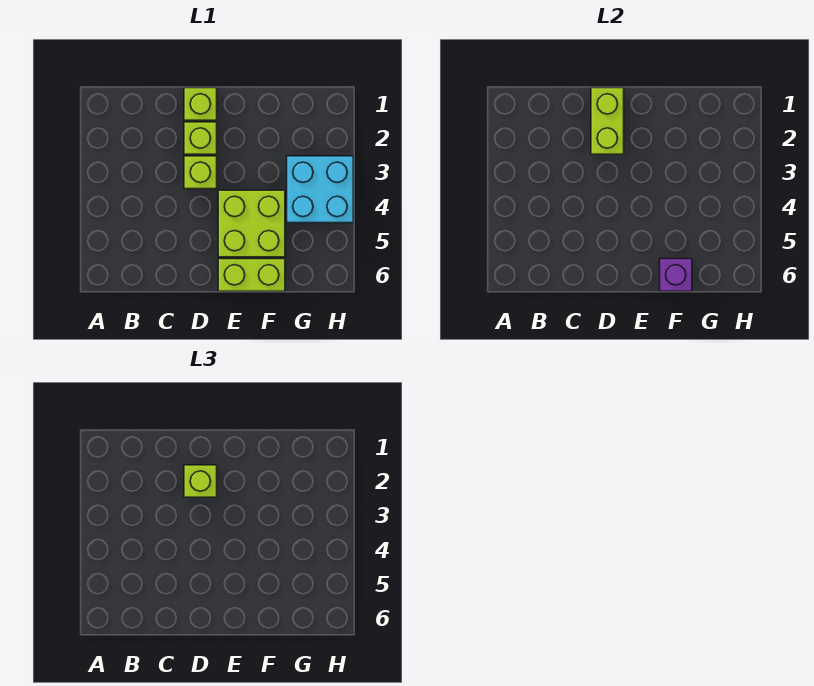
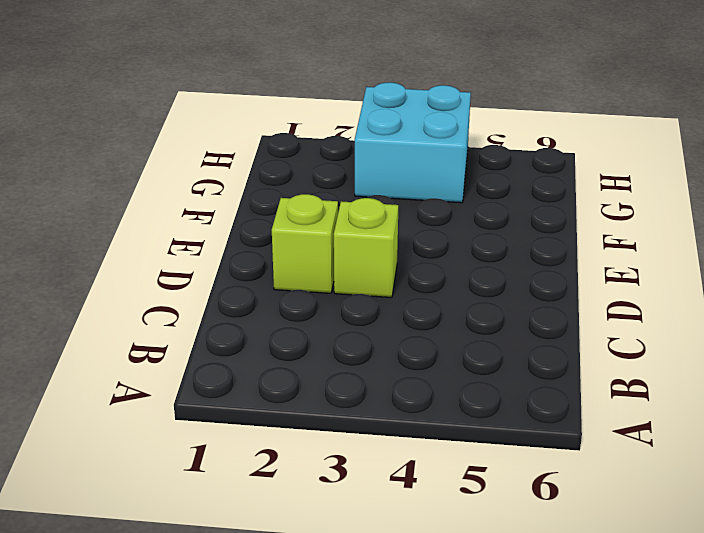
none -> lime brick D1 level 1
none -> lime brick E4:F5 level 1

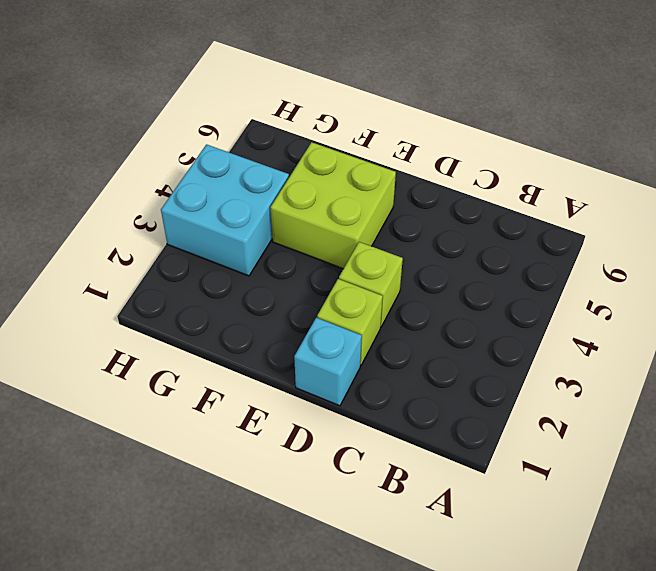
cyan brick D1 level 1 -> lime brick D1 level 1
none -> lime brick E6:F6 level 1
none -> lime brick D1:D2 level 2

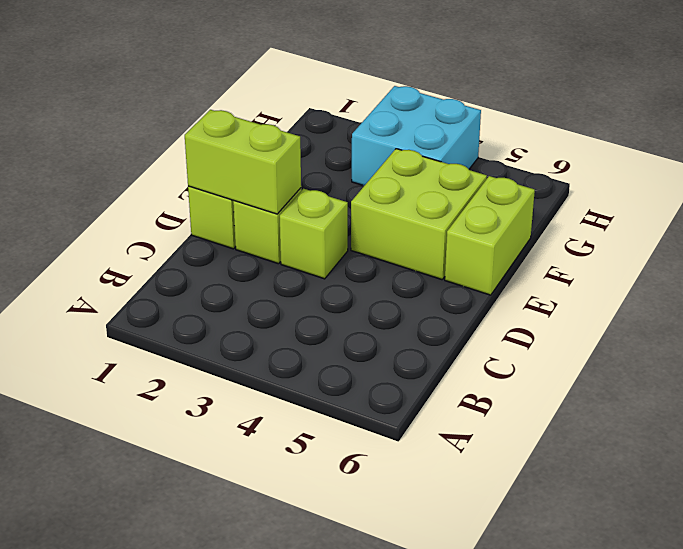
none -> purple brick F6 level 2
none -> lime brick D2 level 3

